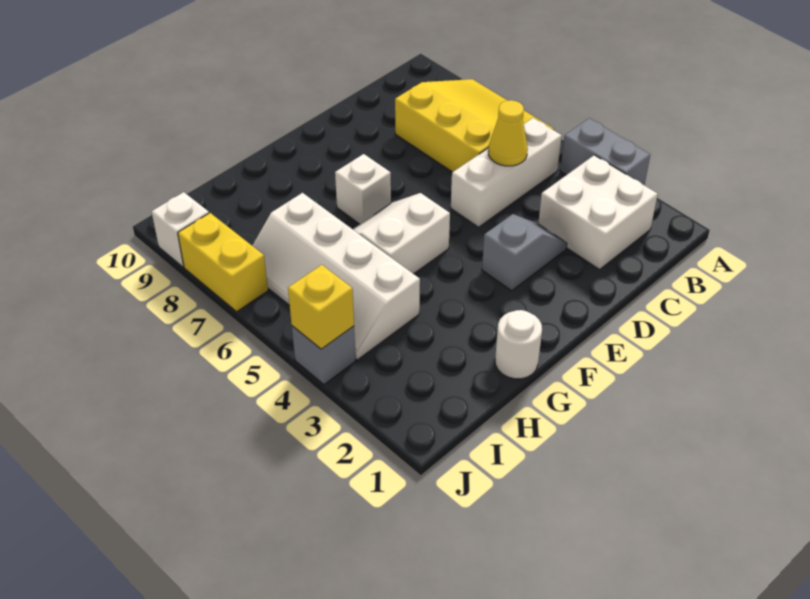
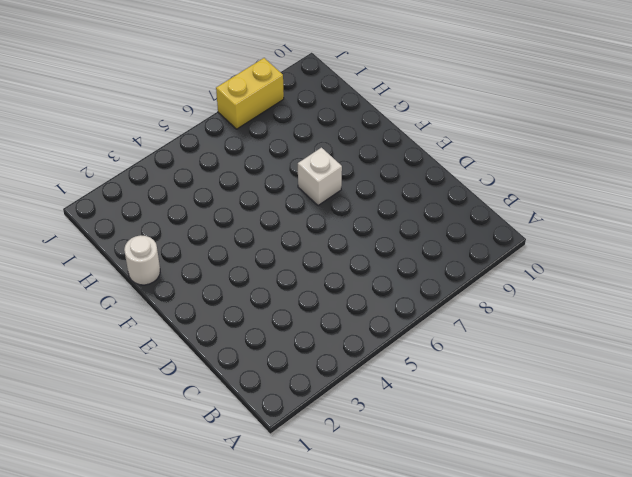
none -> grey brick A3:A4 level 1
none -> yellow slope A6:C8 level 1 top C
none -> white brick B2:C3 level 1

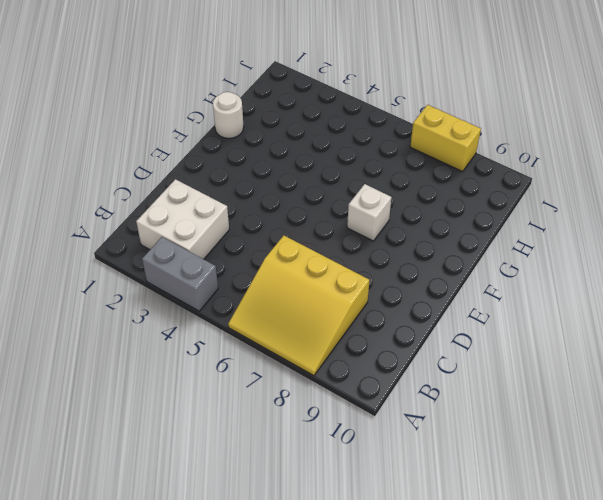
none -> white brick B5:D5 level 1
none -> grey slope D3:E3 level 1 top E
none -> white slope F5:G6 level 1 top 5

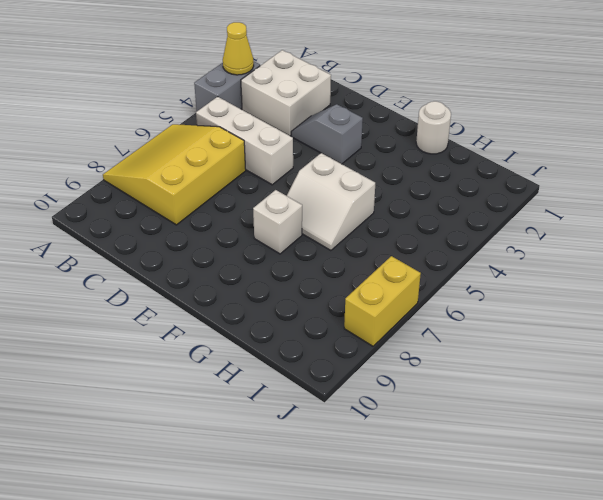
yellow cone A3 level 2 -> yellow cone C5 level 2
none -> white slope H4:I7 level 1 top H
none -> grey brick J4 level 1
none -> white brick J9 level 1

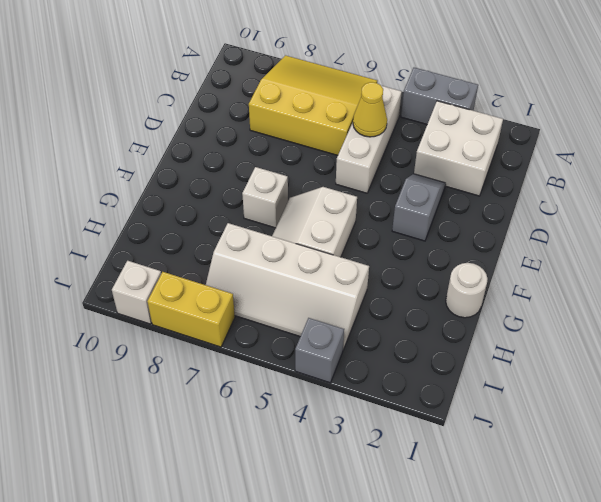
none -> yellow brick J4 level 2

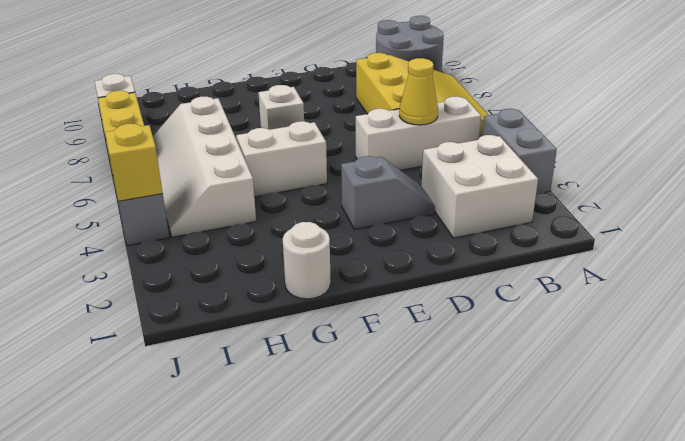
grey round brick A9:B10 level 1 -> none

